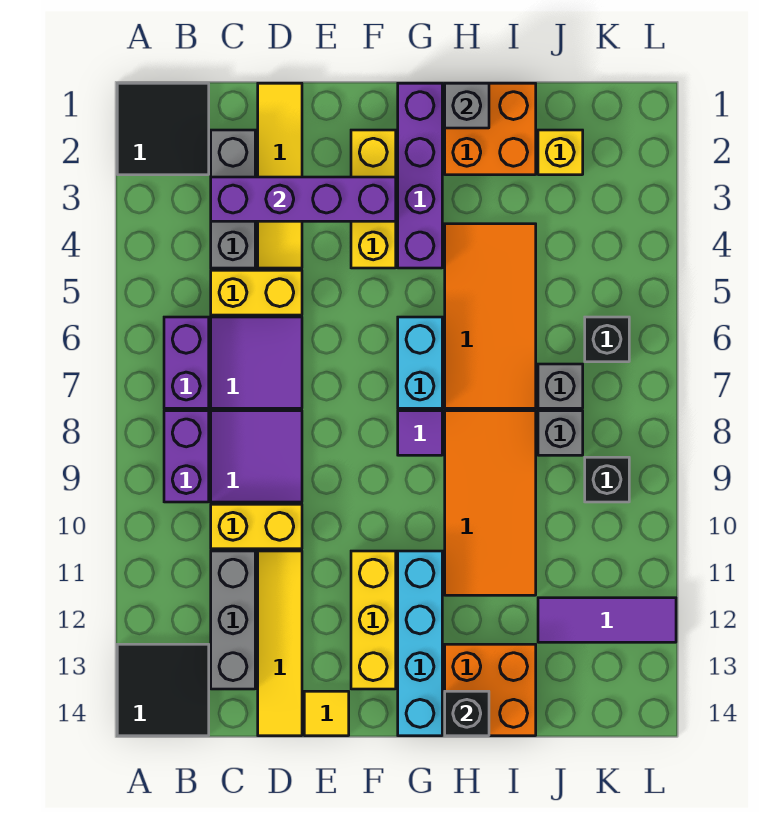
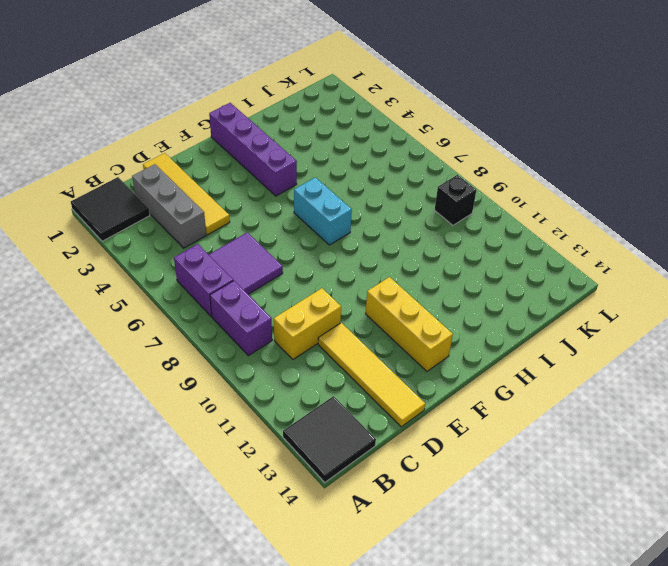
none -> yellow brick C5:D5 level 1
none -> purple tile C8:D9 level 1
none -> grey brick C11:C13 level 1
none -> yellow tile E14 level 1

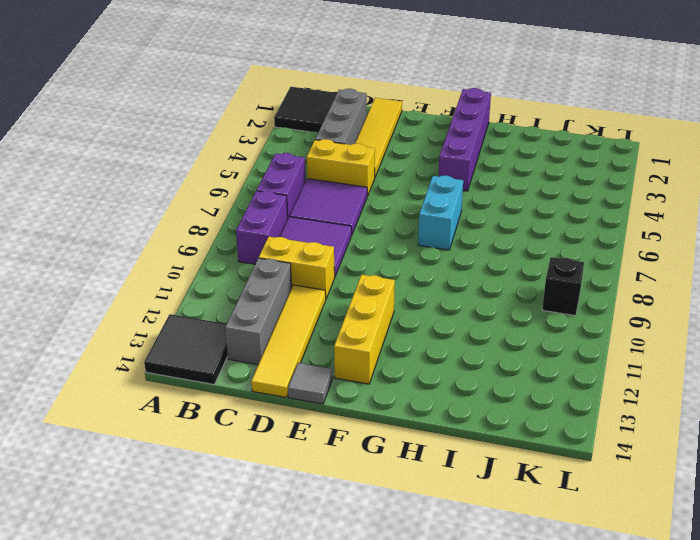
grey tile E14 level 1 -> yellow tile E14 level 1
none -> yellow brick F2:F4 level 1
none -> purple tile G8 level 1
none -> cyan brick G11:G14 level 1
none -> orange brick H1:I2 level 1

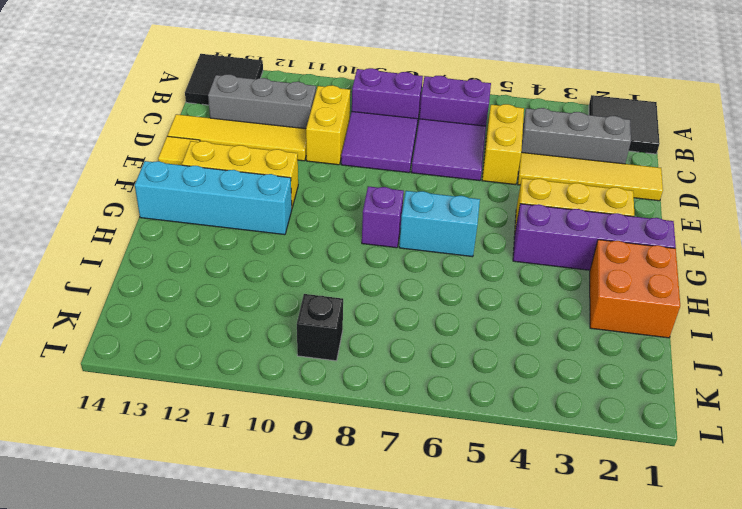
purple brick G8 level 1 -> purple tile G8 level 1
none -> orange tile H4:I7 level 1
none -> orange tile H8:I11 level 1
none -> orange brick H13:I14 level 1
none -> yellow brick J2 level 1

